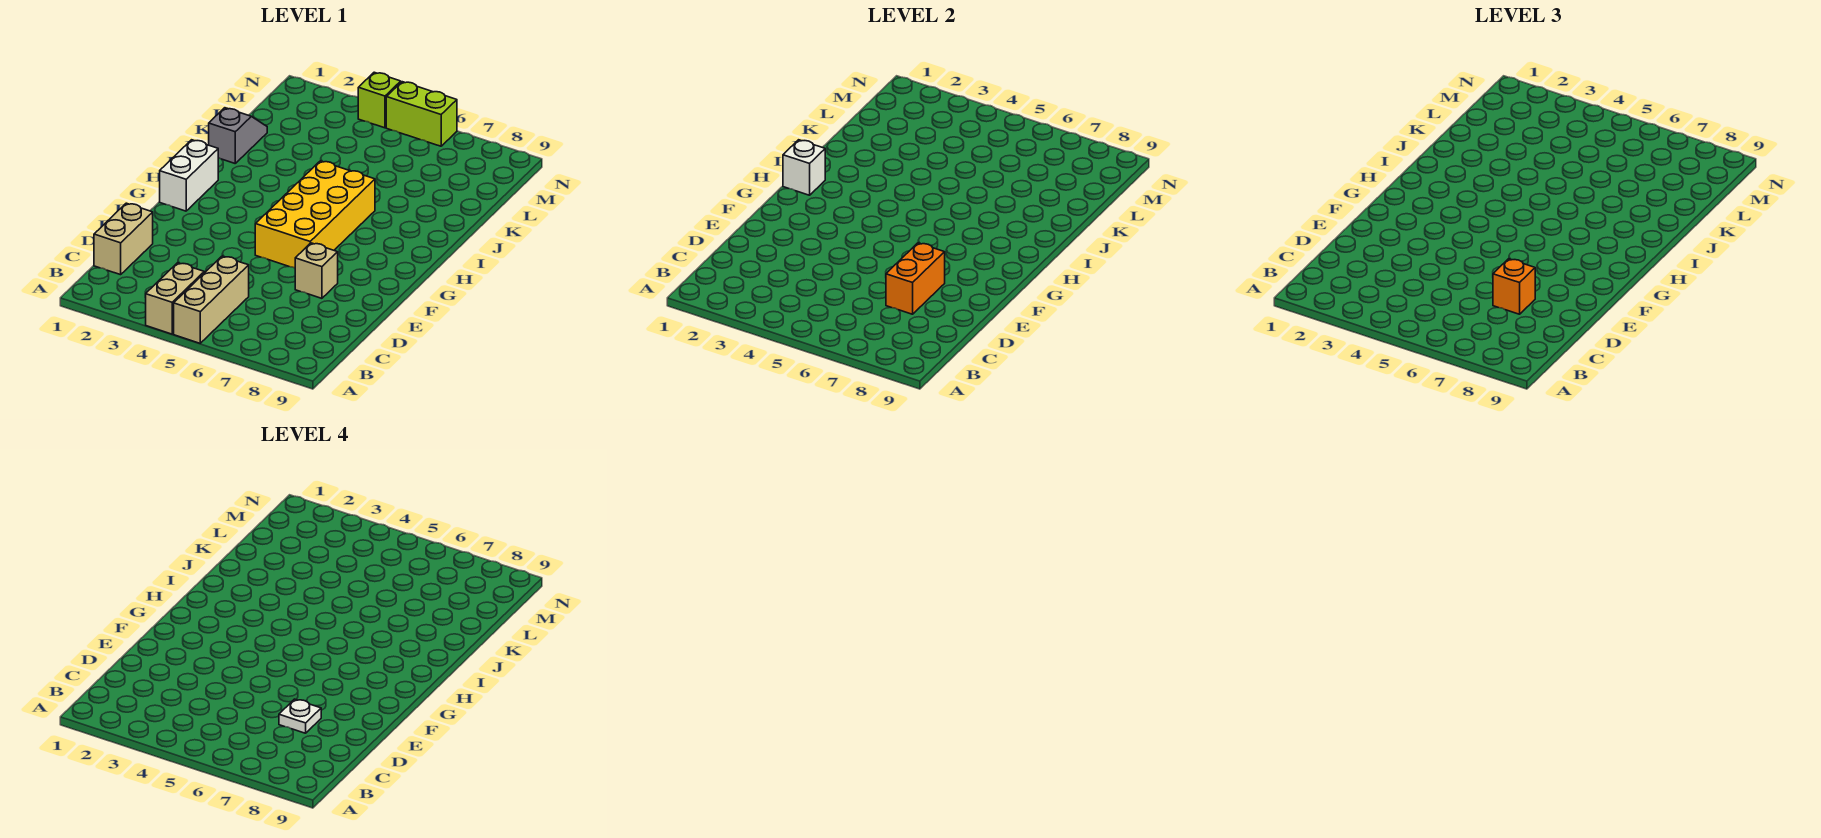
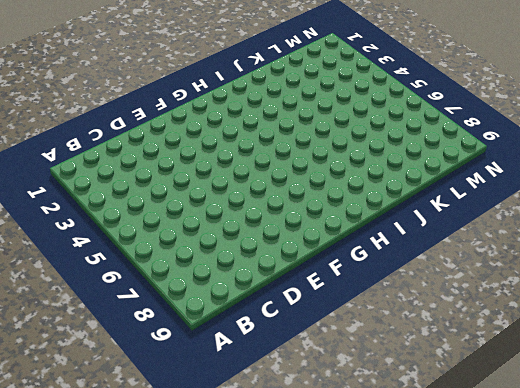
none -> tan brick A4:B4 level 1
none -> tan brick A5:C5 level 1
none -> tan brick C1:D1 level 1

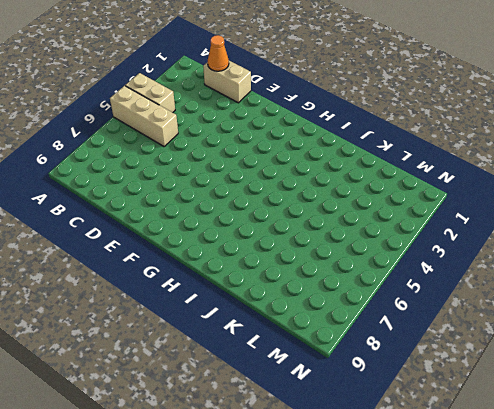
orange cone C1 level 2 -> none
none -> tan brick E7 level 1
none -> yellow brick F5:I6 level 1
none -> white brick G1:H1 level 1

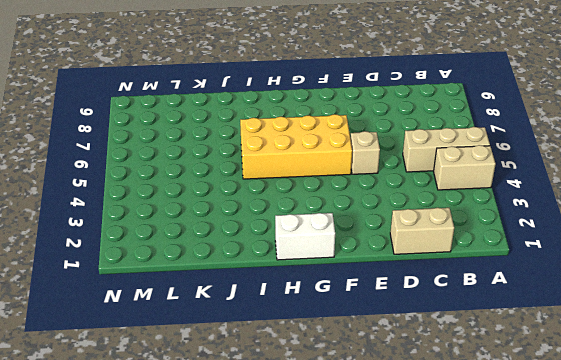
tan brick E5 level 1 -> tan brick E7 level 1
none -> grey slope J1:K1 level 1 top J
none -> lime brick N4 level 1
none -> lime brick N5:N6 level 1

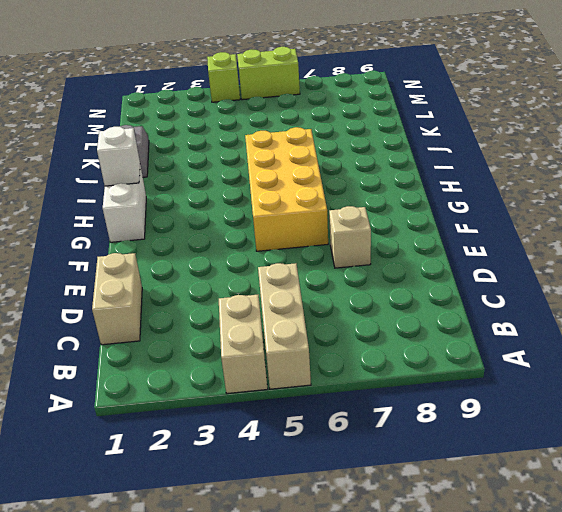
none -> orange brick D7:E7 level 2
none -> orange brick D7 level 3
none -> white plate D7 level 4

